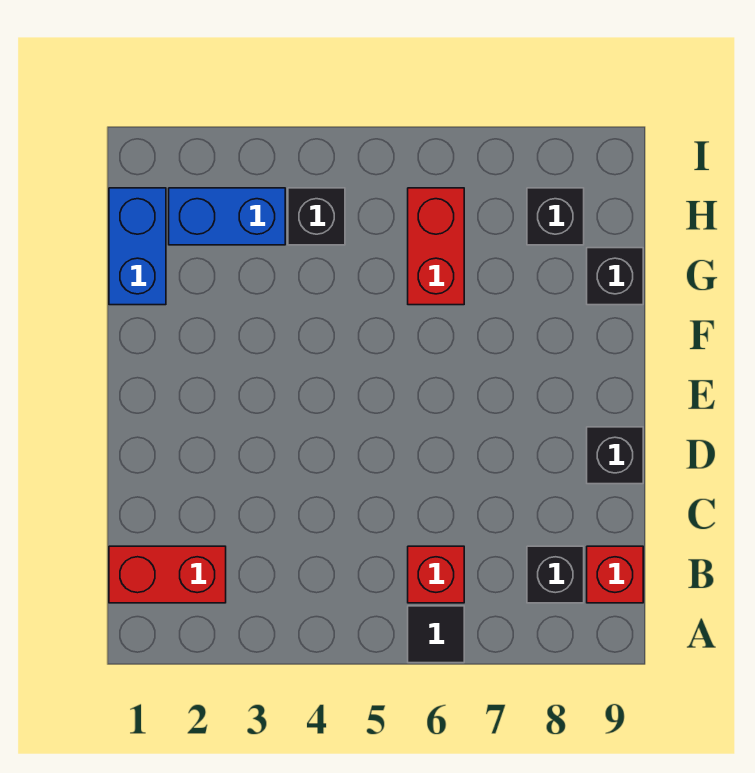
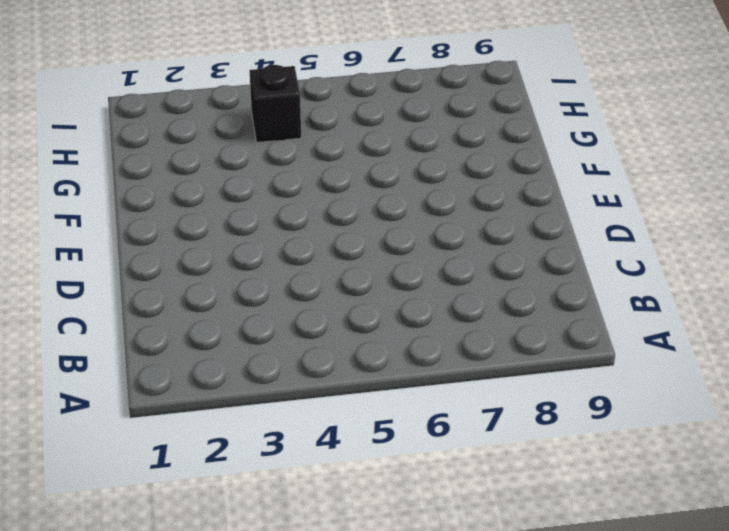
none -> black tile A6 level 1
none -> red brick B1:B2 level 1
none -> red brick B6 level 1

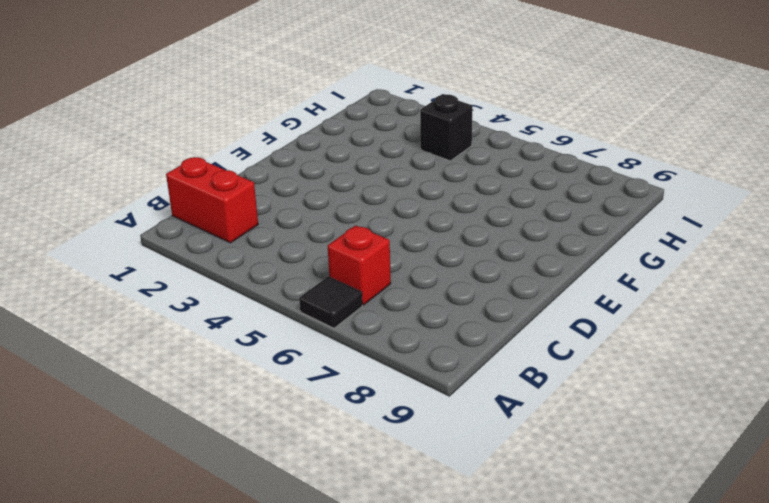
none -> black brick B8 level 1
none -> red brick B9 level 1
none -> black brick D9 level 1

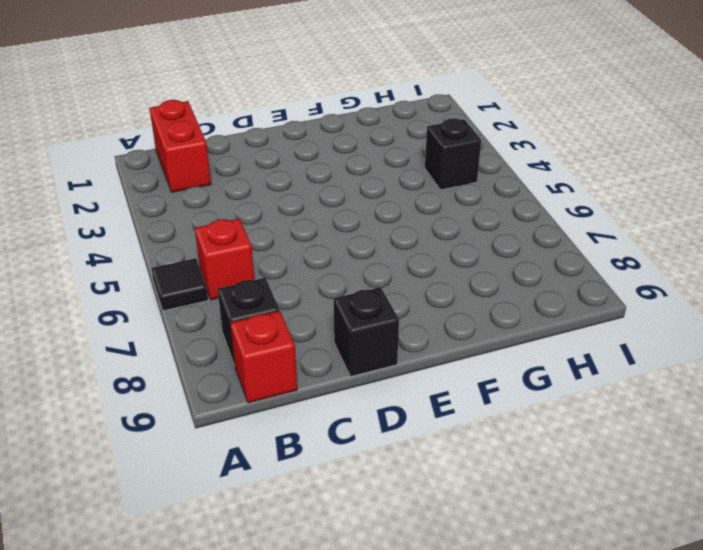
none -> blue brick G1:H1 level 1
none -> red brick G6:H6 level 1
none -> black brick G9 level 1

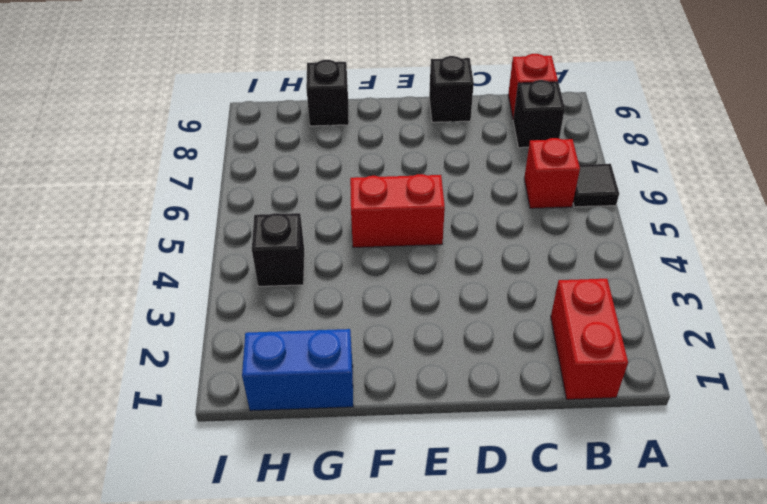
red brick E5:F5 level 1 -> red brick G6:H6 level 1
none -> blue brick H2:H3 level 1
none -> black brick H8 level 1

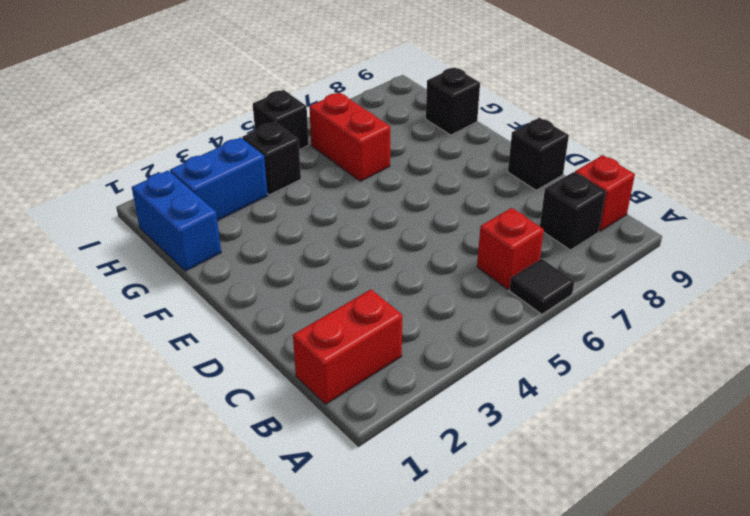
black brick I5 level 1 -> black brick H8 level 1

